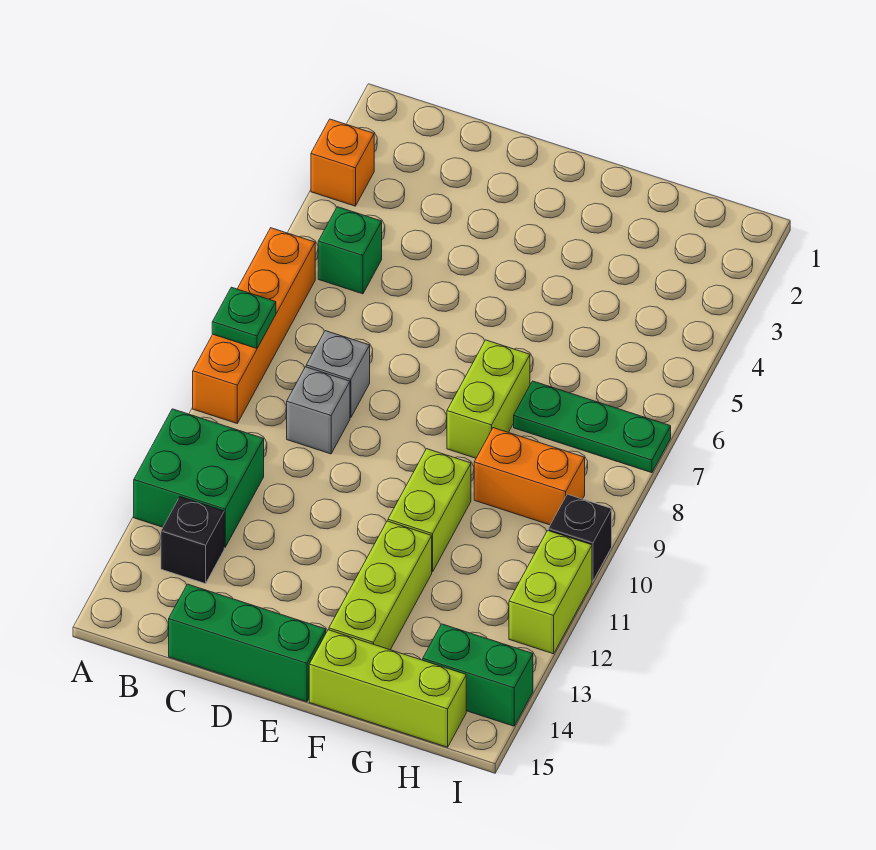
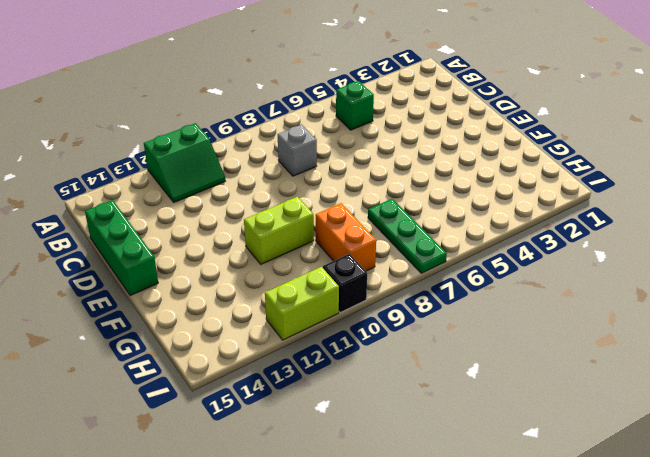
green slope A11:B12 level 1 top A -> green brick A11:B12 level 1
none -> orange brick A3 level 1
none -> orange brick A6:A9 level 1
none -> black brick B13 level 1

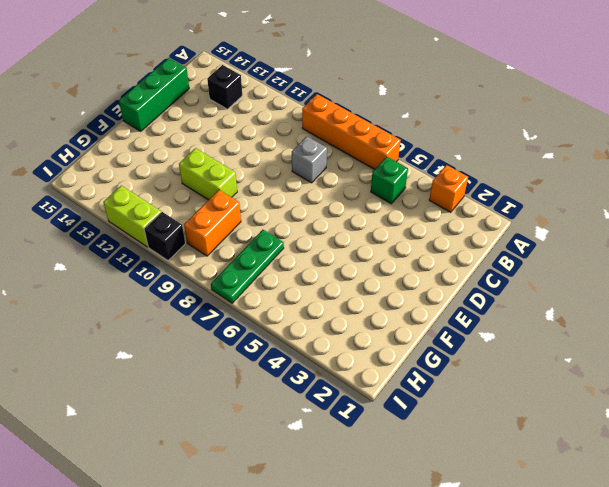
none -> green brick A11:B12 level 1
none -> grey brick C9 level 1
none -> lime brick F7:F8 level 1

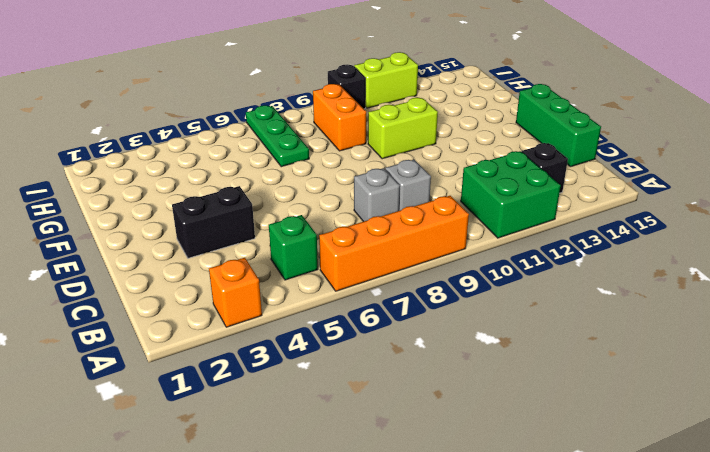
black brick D3:D4 level 1 -> none
none -> lime brick F7:F8 level 1
none -> lime brick F12:F14 level 1
none -> lime brick F15:H15 level 1

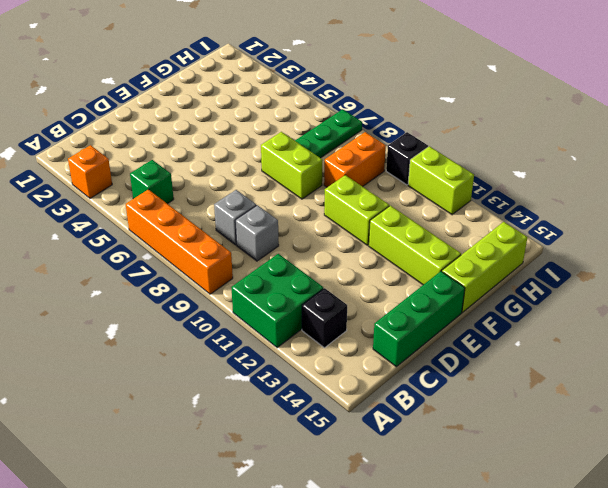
none -> green brick H14:I14 level 1
none -> green plate A8 level 2

